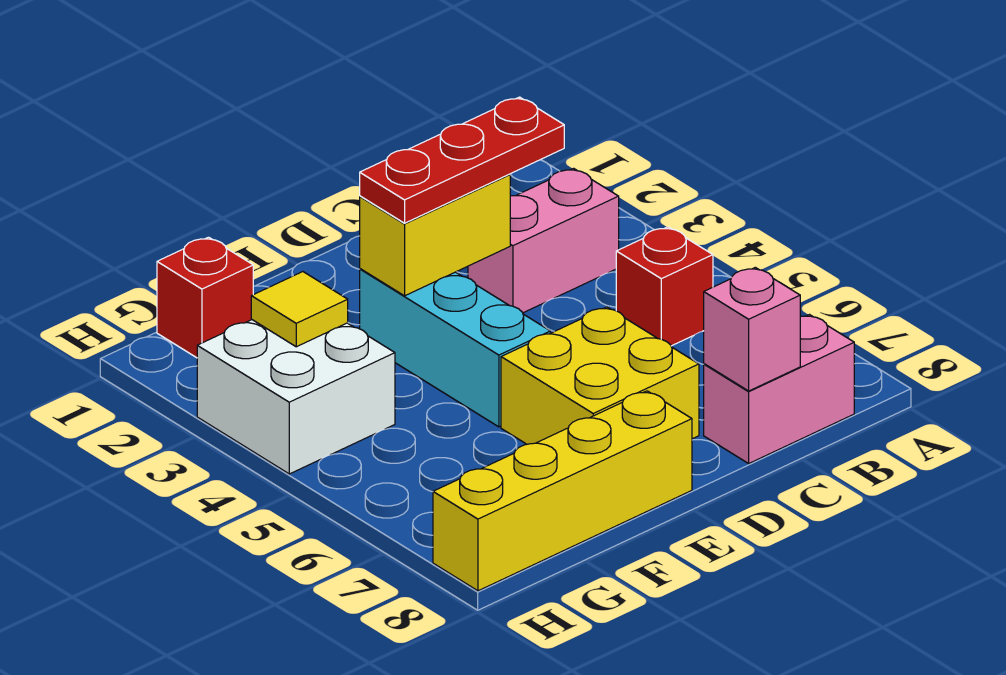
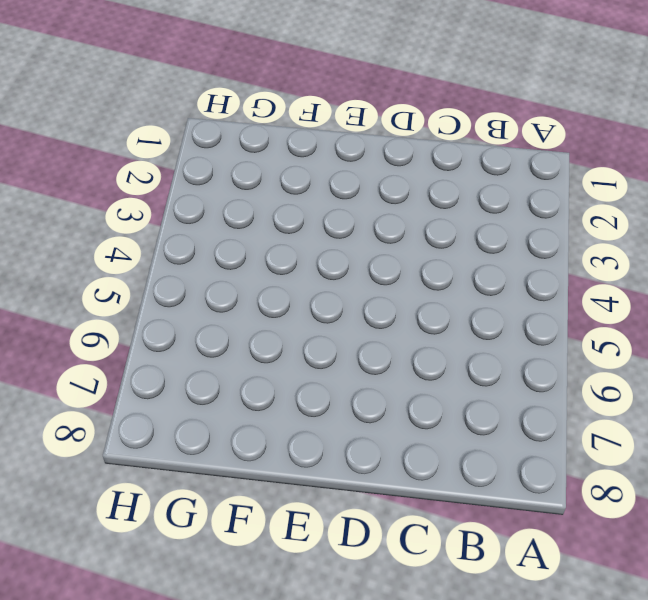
none -> pink brick B3:C3 level 1
none -> red brick B5 level 1
none -> pink brick B8:C8 level 1

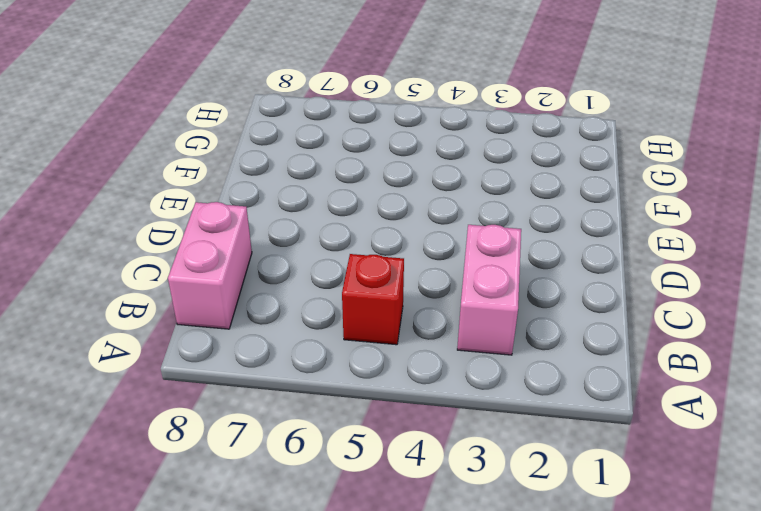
none -> yellow brick D6:E7 level 1
none -> cyan brick E3:E5 level 1
none -> yellow brick E8:H8 level 1

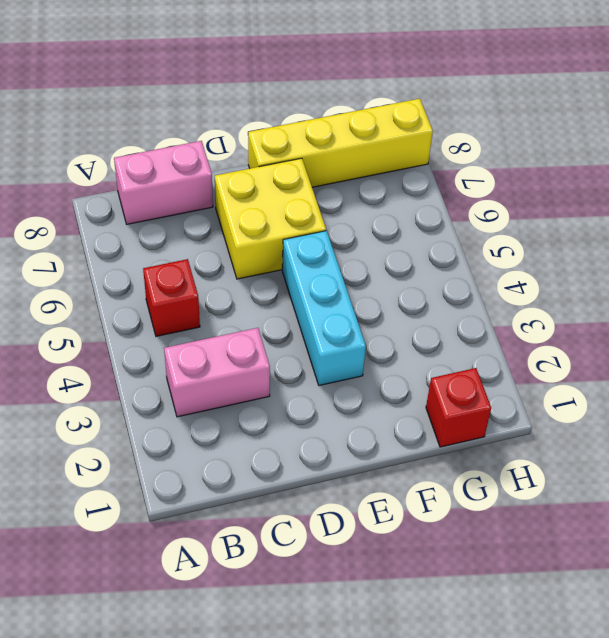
none -> white brick G3:H4 level 1
none -> pink brick C8 level 2
none -> yellow brick D3:E3 level 2

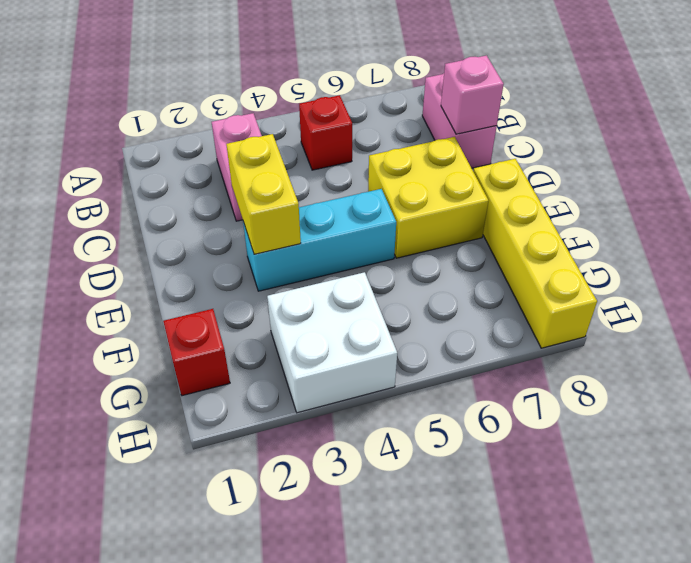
none -> yellow tile G3 level 2
none -> red plate C3:E3 level 3

